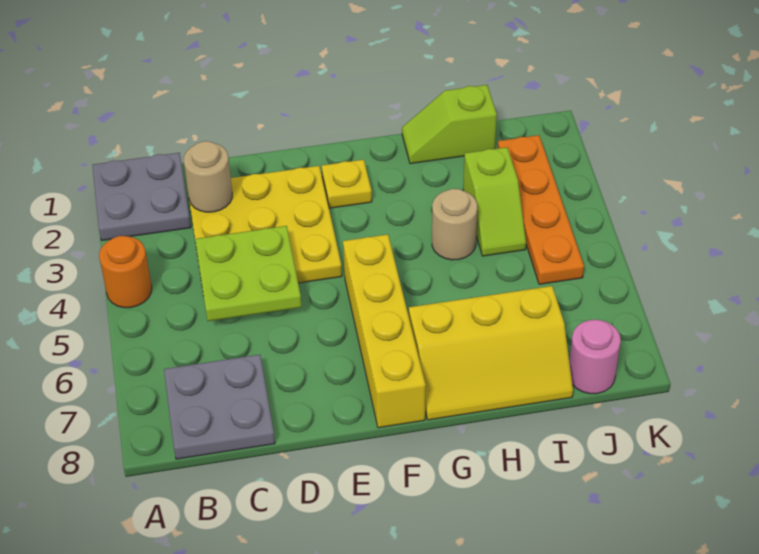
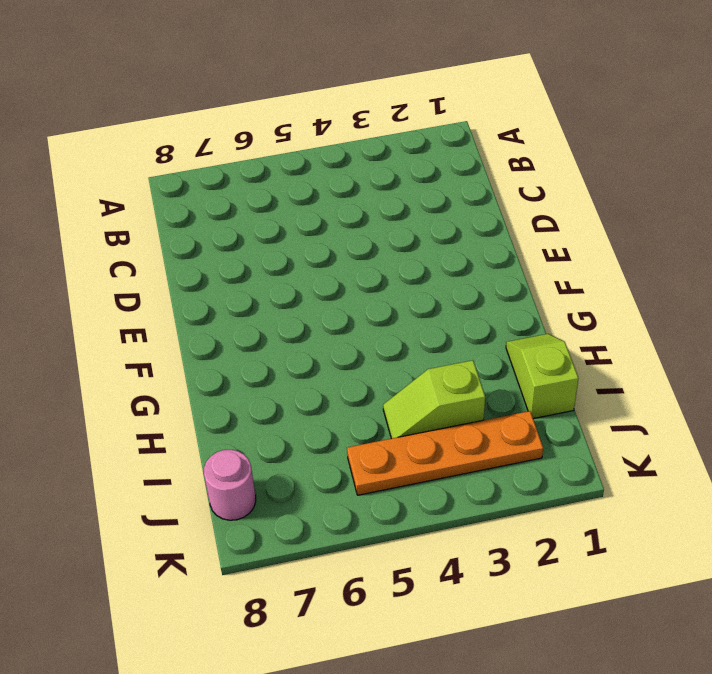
none -> grey plate A1:B2 level 1
none -> orange round brick A4 level 1
none -> grey plate B7:C8 level 1

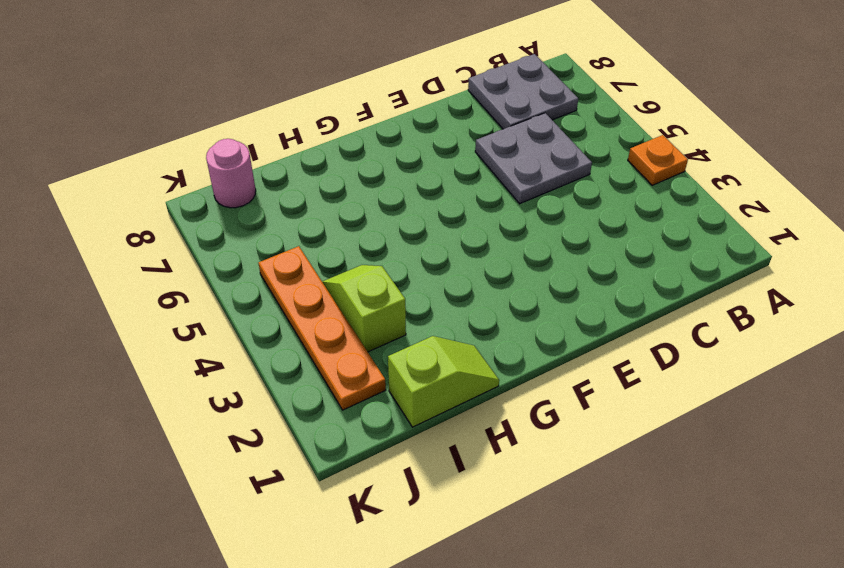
orange plate A4 level 1 -> orange round brick A4 level 1
grey plate C5:D6 level 1 -> grey plate A1:B2 level 1
none -> yellow plate C2:E4 level 1
none -> yellow plate F2 level 1
none -> yellow brick F5:F8 level 1

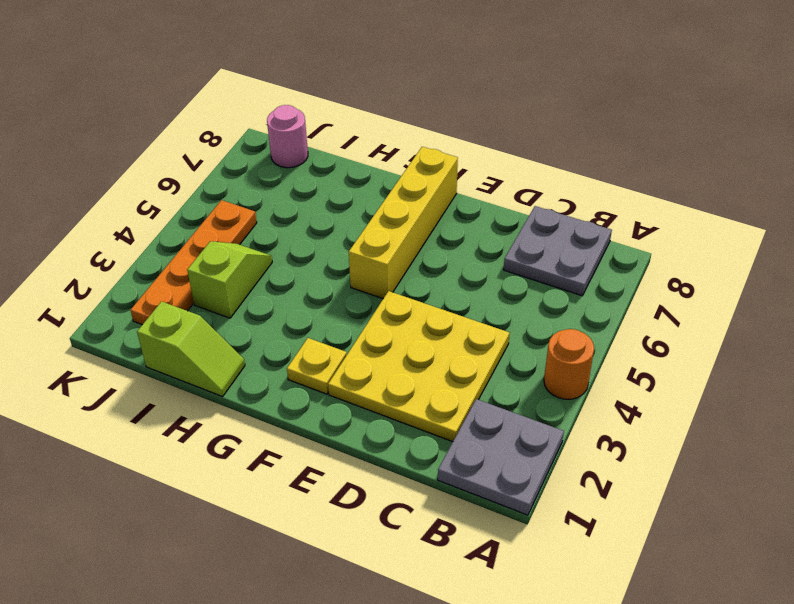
none -> yellow slope G7:I8 level 1 top 7
none -> tan round brick H4 level 1
none -> tan round brick C2 level 2

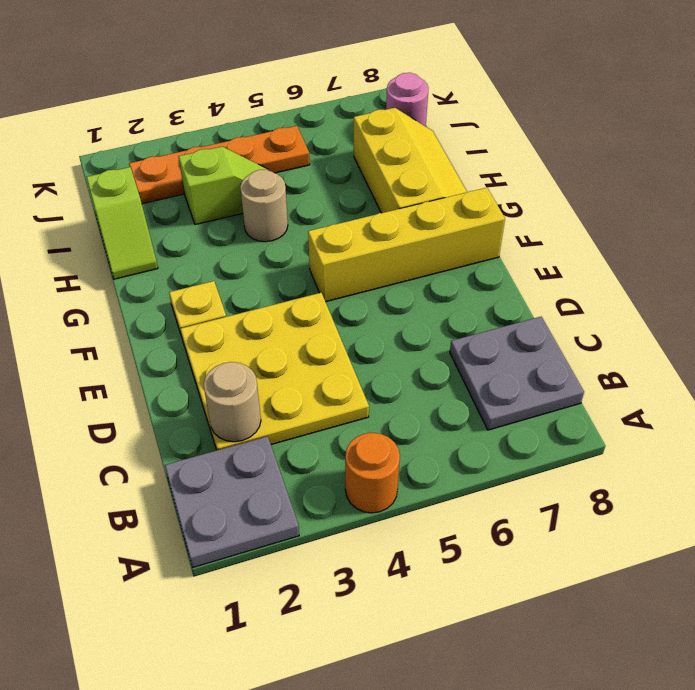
none -> lime plate C4:D5 level 2

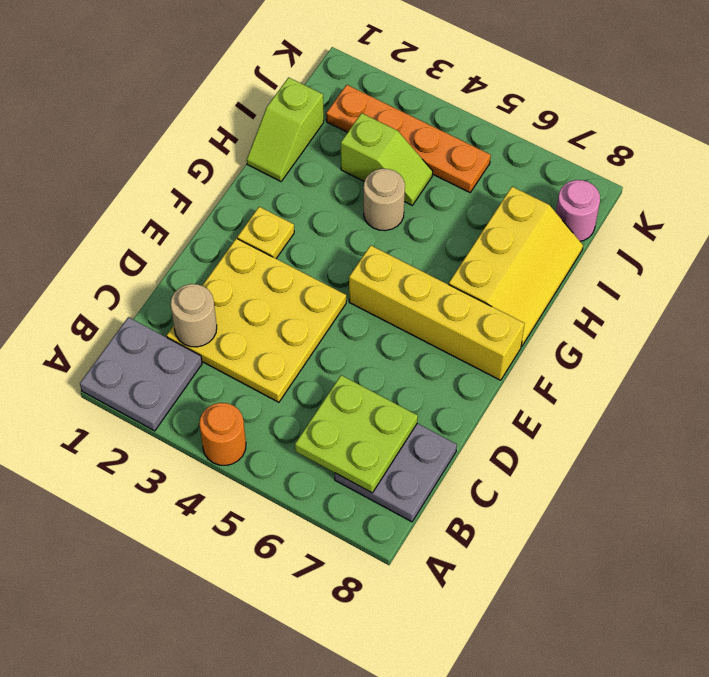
lime plate B6:C7 level 2 -> lime plate C4:D5 level 2

